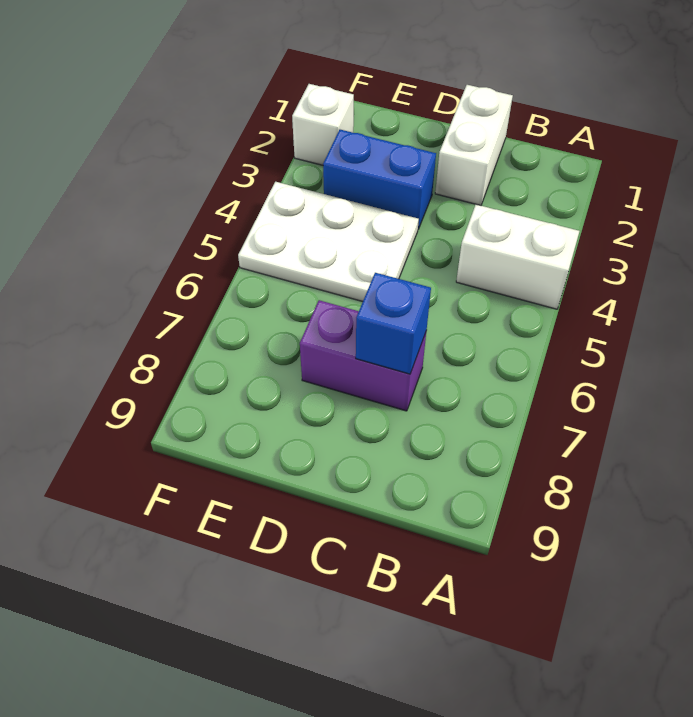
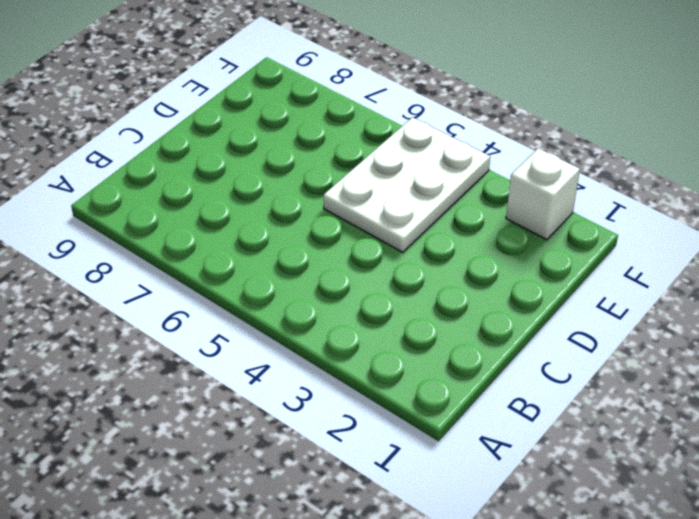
none -> white brick A4:B4 level 1
none -> white brick C1:C2 level 1

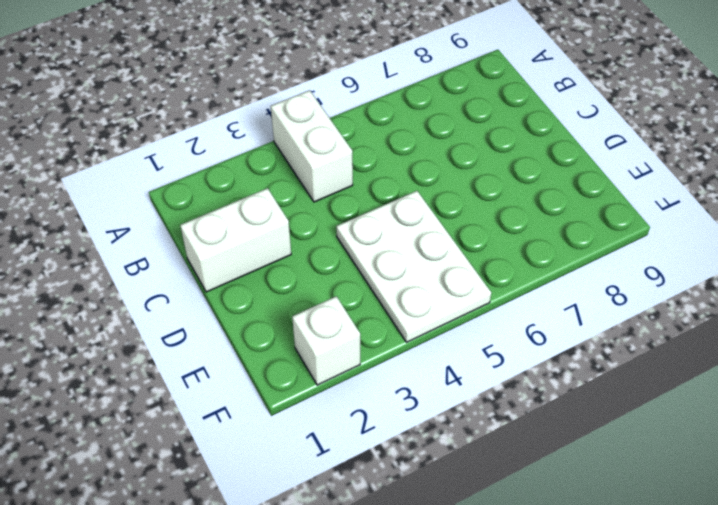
none -> purple brick C7:D7 level 1
none -> blue brick D3:E3 level 1

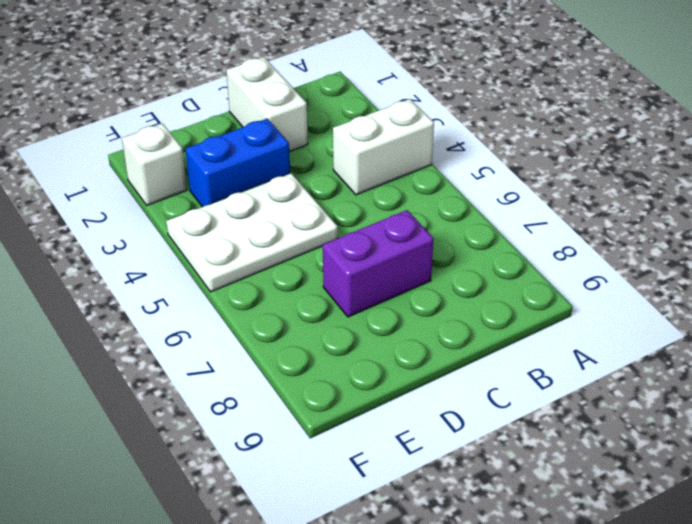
none -> blue brick C7 level 2

